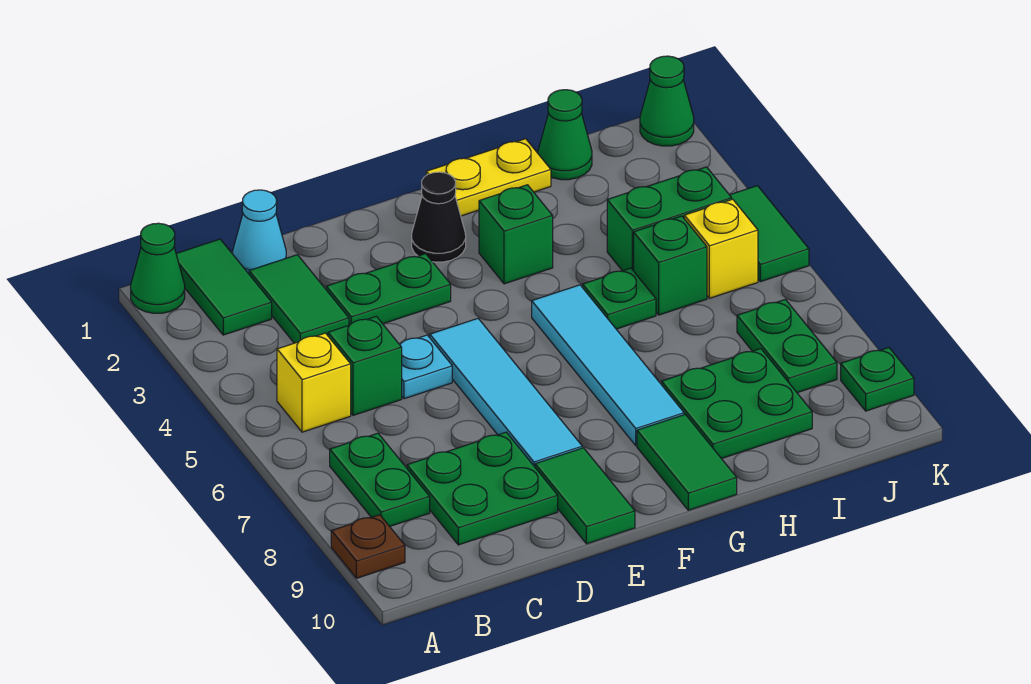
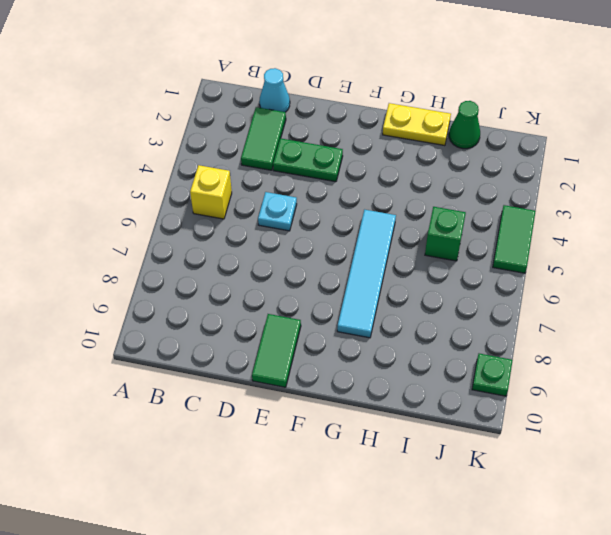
none -> green cone A1 level 1
none -> brown plate A9 level 1
none -> green tile B1:B2 level 1

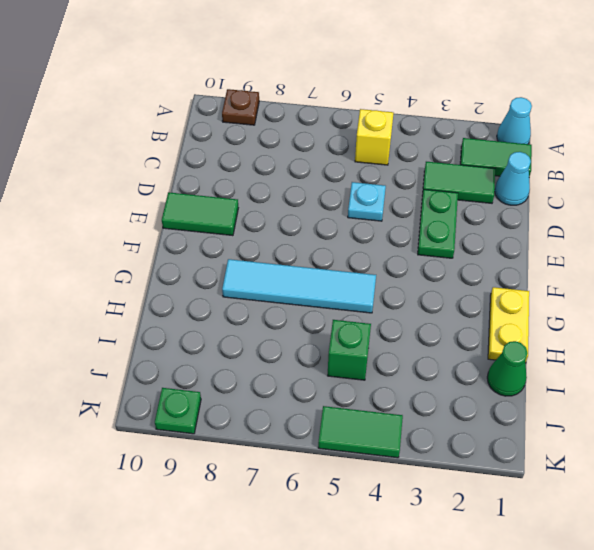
cyan cone A1 level 1 -> green cone A1 level 1
none -> green plate B7:B8 level 1
none -> green brick C5 level 1
none -> green plate C8:D9 level 1

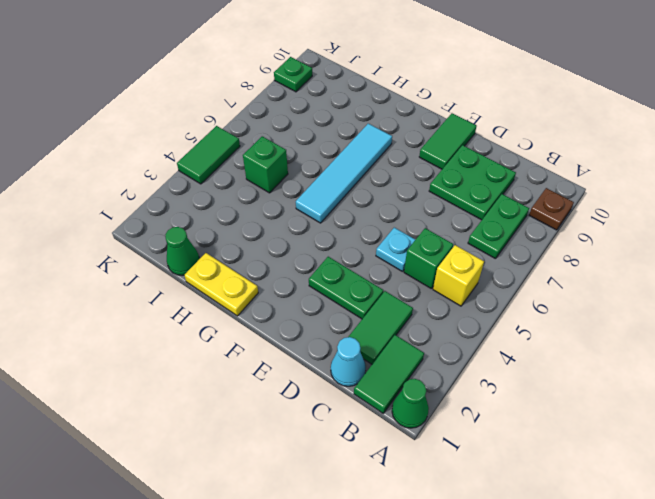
none -> cyan tile E5:E8 level 1
none -> black cone F2 level 1
none -> green brick G3 level 1

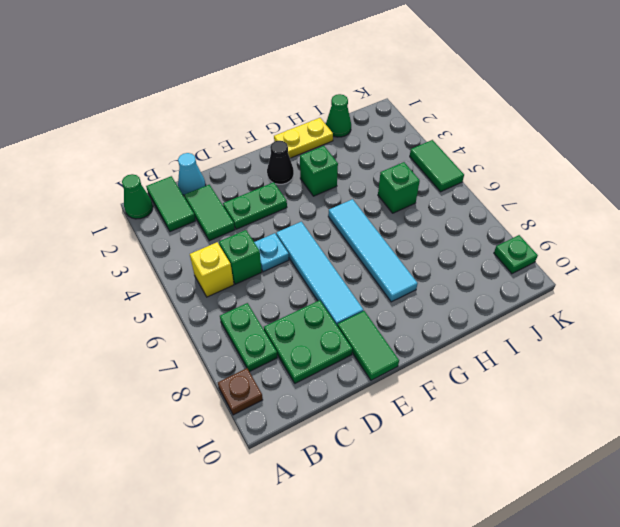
none -> green tile G9:G10 level 1
none -> green plate H5 level 1
none -> green plate H8:I9 level 1

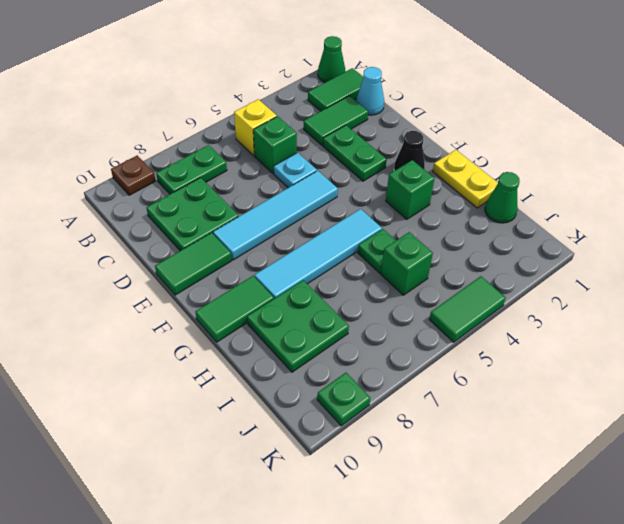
none -> green brick I4:J4 level 1
none -> yellow brick J5 level 1
none -> green plate J7:J8 level 1

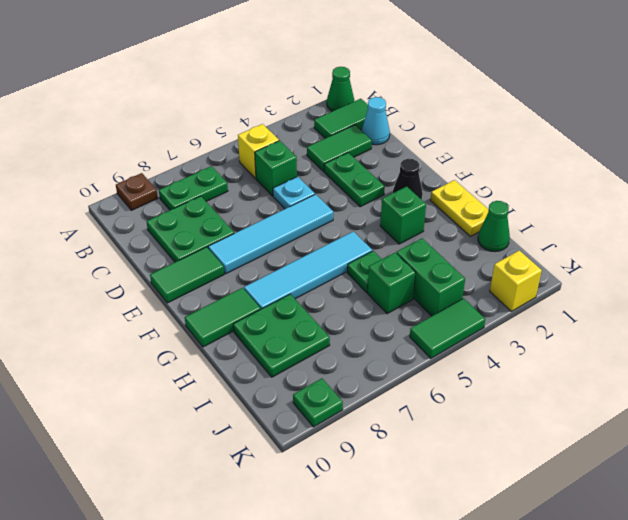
yellow brick K2 level 1 -> yellow brick J5 level 1
none -> green plate J7:J8 level 1
none -> green cone K1 level 1

